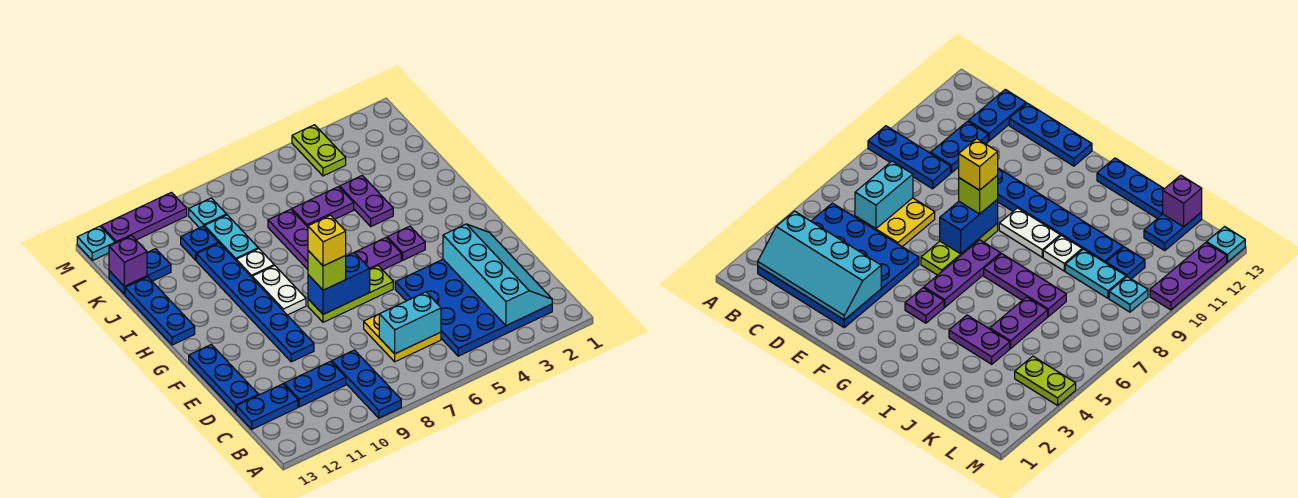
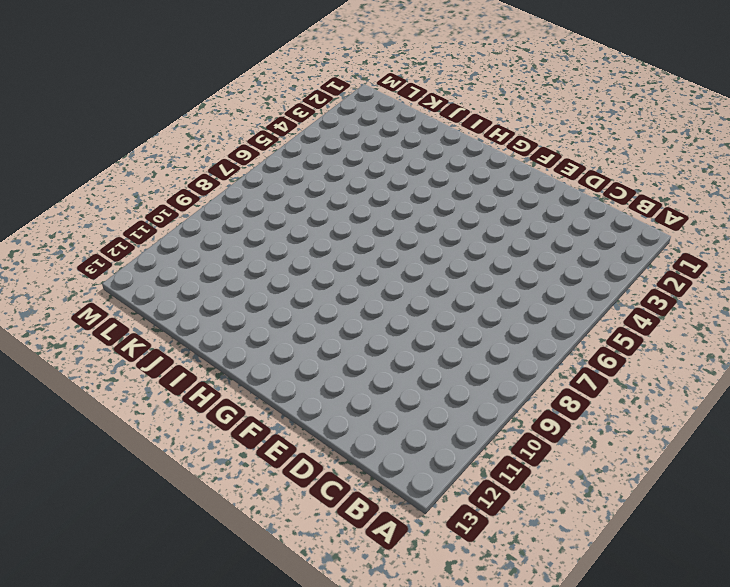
none -> blue plate A9:C9 level 1
none -> blue plate B2:E5 level 1
none -> yellow plate C6:D7 level 1

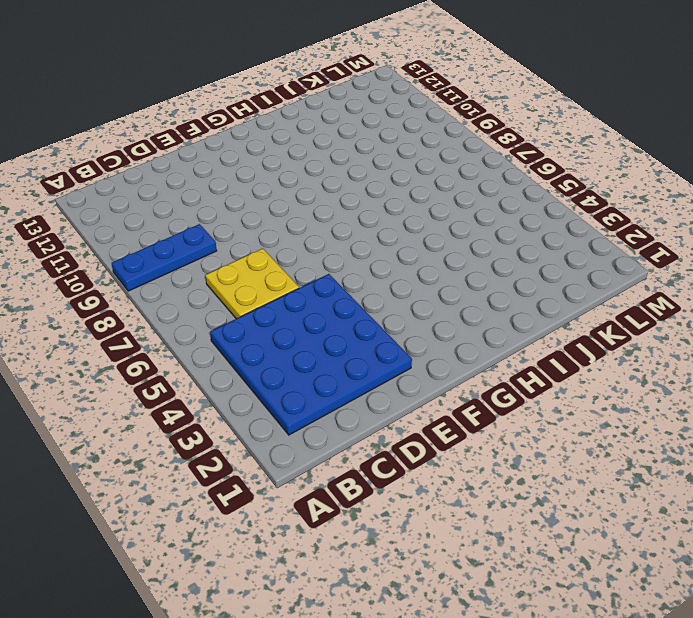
none -> blue plate C10:C11 level 1
none -> blue plate C12:C13 level 1
none -> blue plate D13:F13 level 1

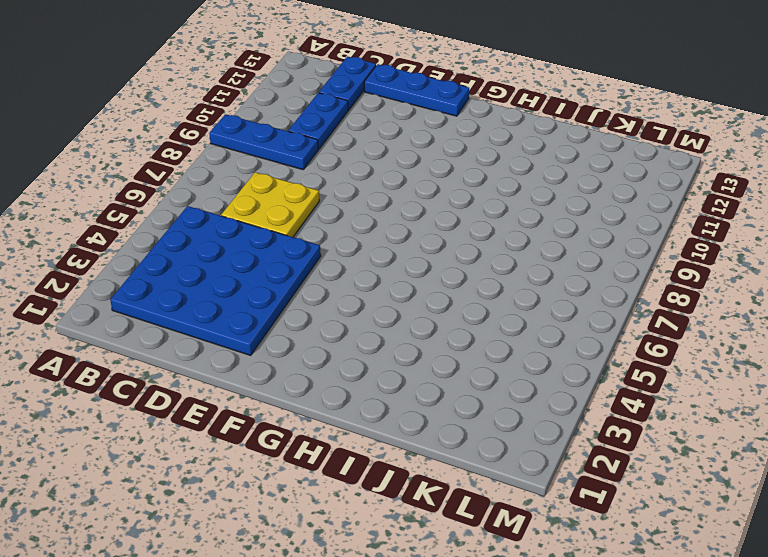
none -> blue plate E10:J10 level 1
none -> lime plate F6:F8 level 1
none -> purple plate G4 level 1

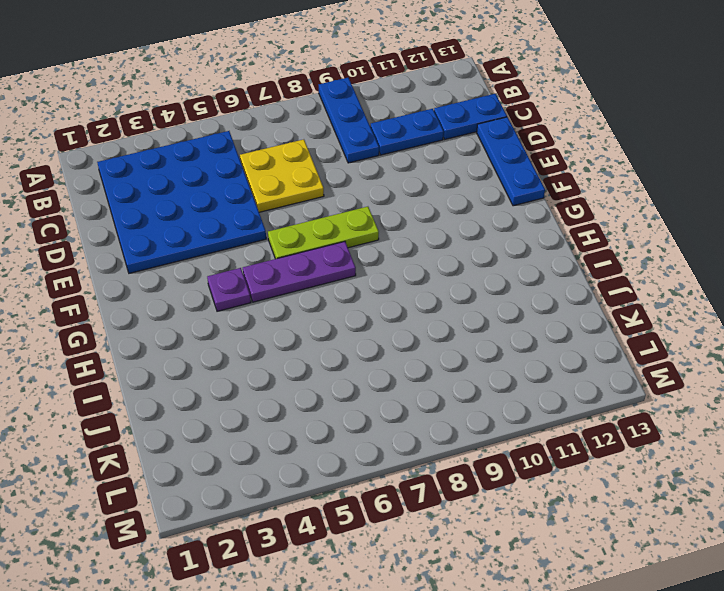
none -> blue plate E10:J10 level 1
none -> white plate G9:H9 level 1
none -> purple plate H7:J7 level 1

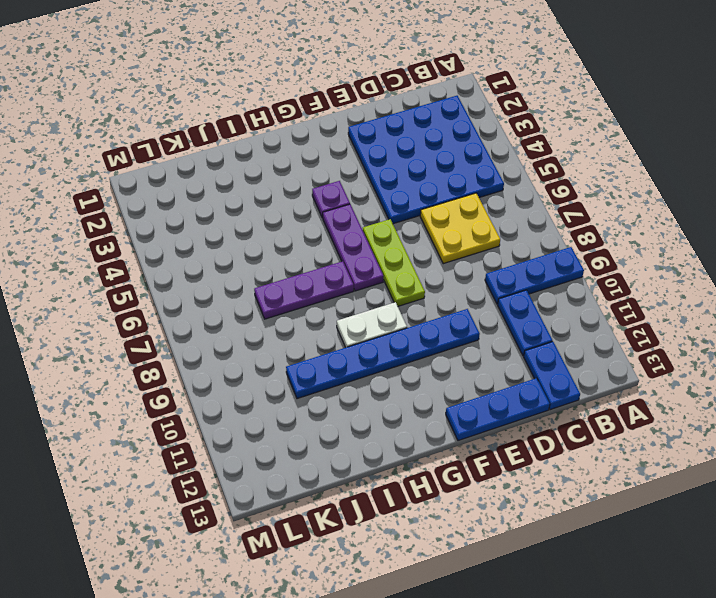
none -> blue plate H13:J13 level 1
none -> purple plate I4:J4 level 1
none -> white plate I9 level 1

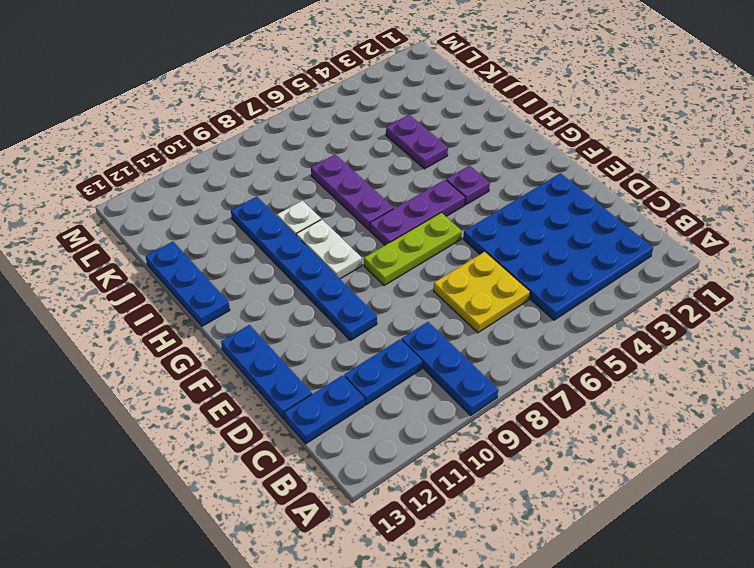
none -> purple plate J5:J6 level 1
none -> cyan plate J9:K9 level 1
none -> blue plate K10 level 1

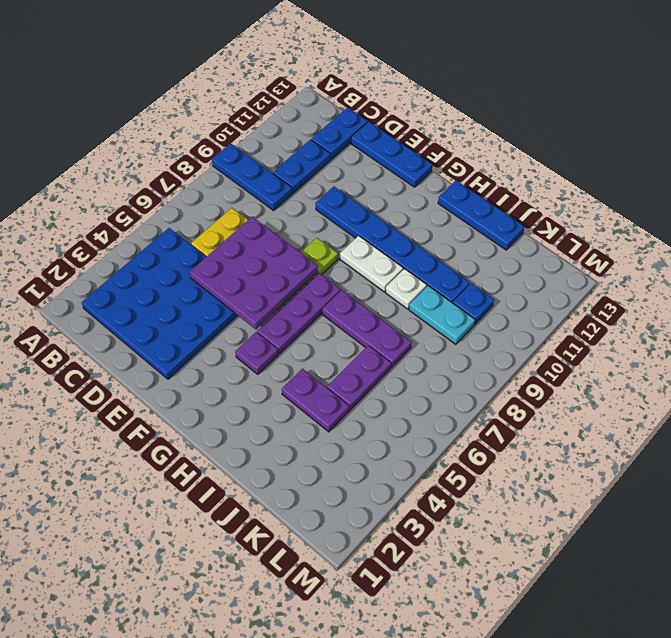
purple plate D5:F7 level 2 -> blue brick F7:F8 level 2
none -> blue plate K12:K13 level 1
none -> lime plate L4:M4 level 1
none -> cyan plate L9 level 1

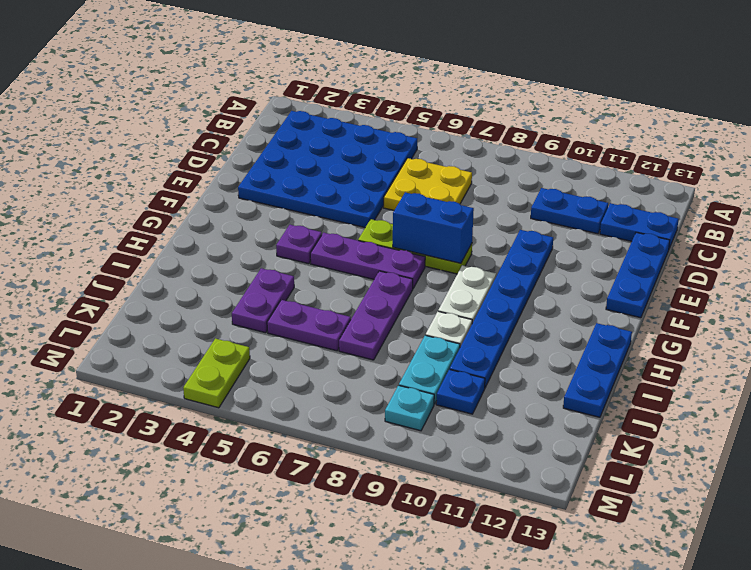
none -> blue plate A9:C9 level 1
none -> blue plate K12:K13 level 1
none -> purple plate M10:M12 level 1

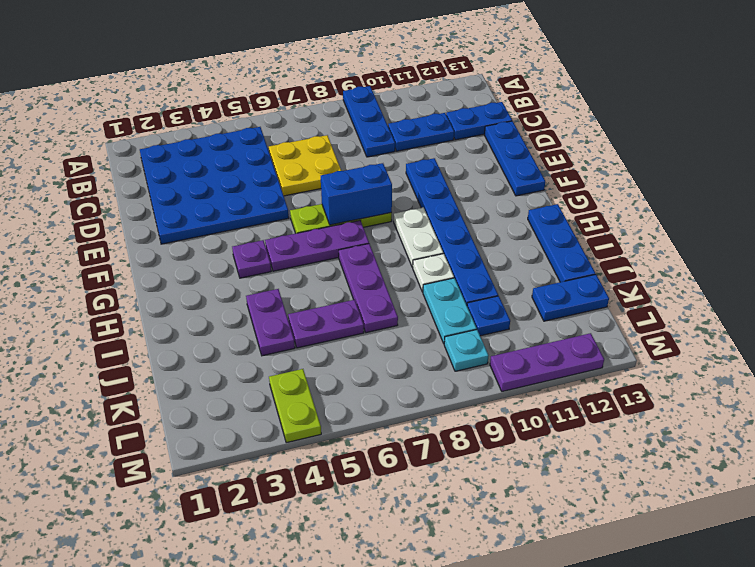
none -> cyan plate M13 level 1
none -> cyan slope B2:E3 level 2 top 3
none -> cyan brick C6:C7 level 2

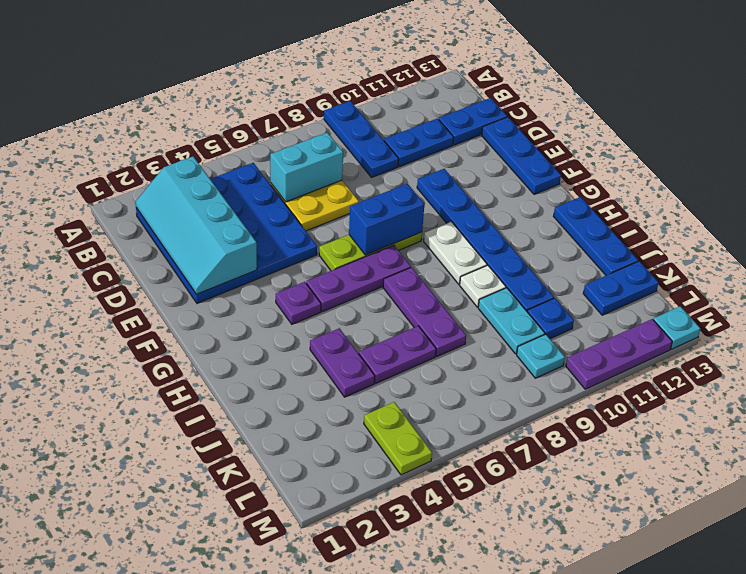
none -> purple brick K13 level 2
none -> lime brick F8 level 3
none -> yellow brick F8 level 4

